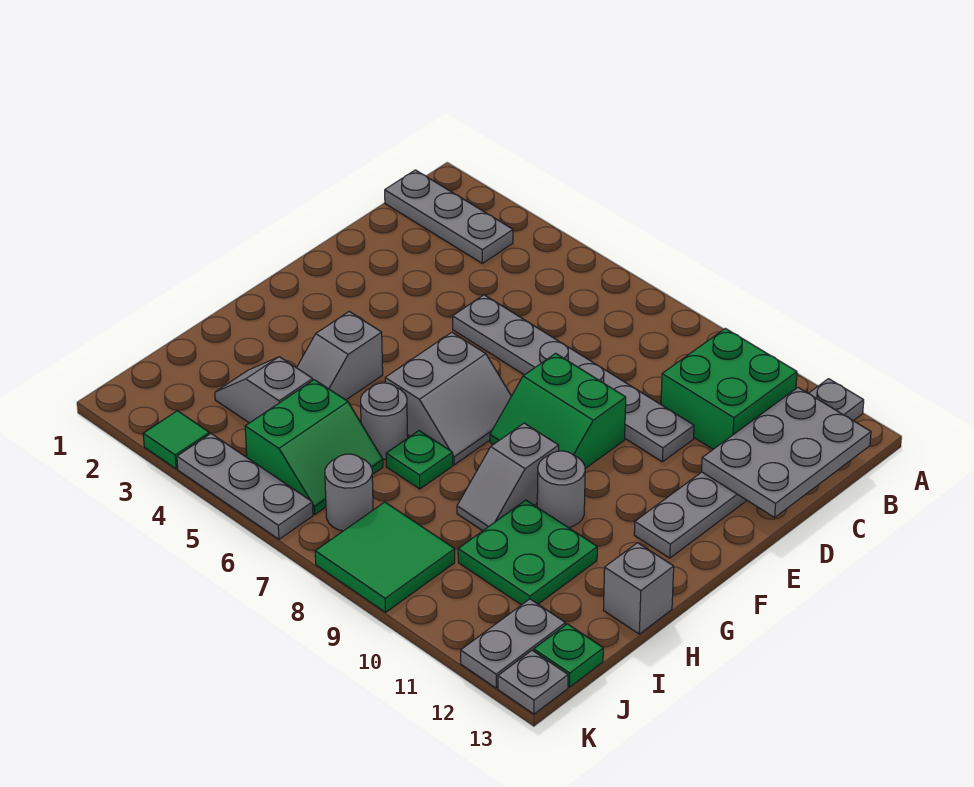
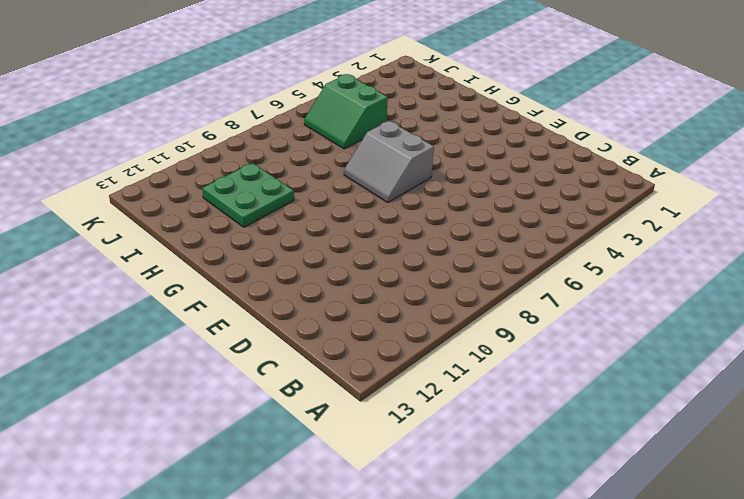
none -> grey plate A12:F12 level 1
none -> grey plate B1:B3 level 1
none -> green brick B10:C11 level 1

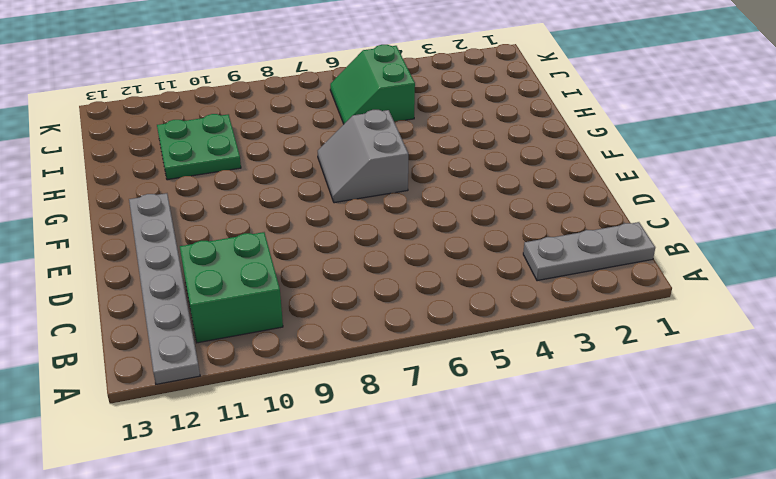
none -> grey plate D5:D10 level 1
none -> green slope E8:F9 level 1 top E
none -> grey slope G4:H4 level 1 top G

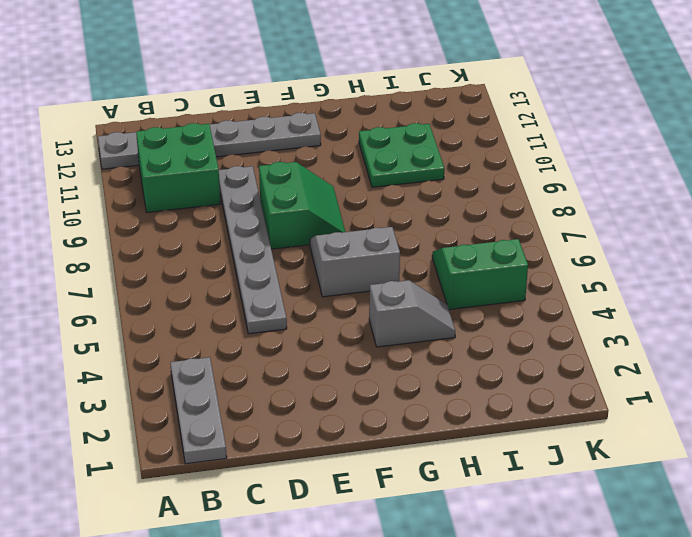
none -> grey slope G9:H9 level 1 top G
none -> grey round brick G10 level 1
none -> grey round brick H6 level 1

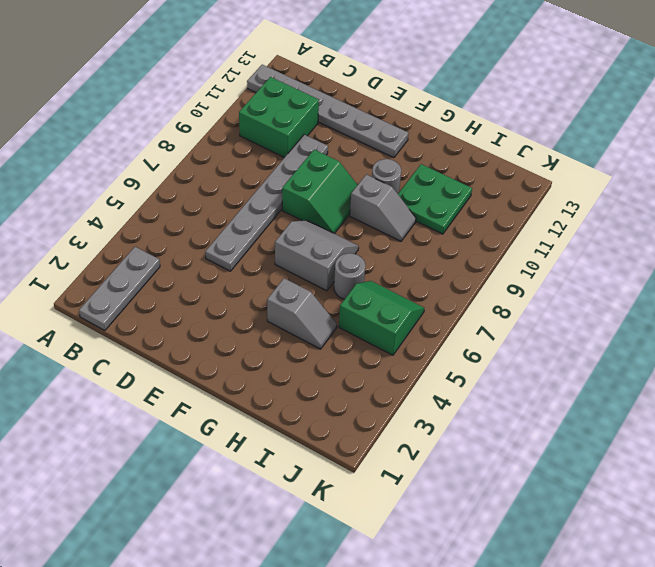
none -> green plate H7 level 1
none -> grey brick H13 level 1
none -> grey slope I3:I4 level 1 top 4

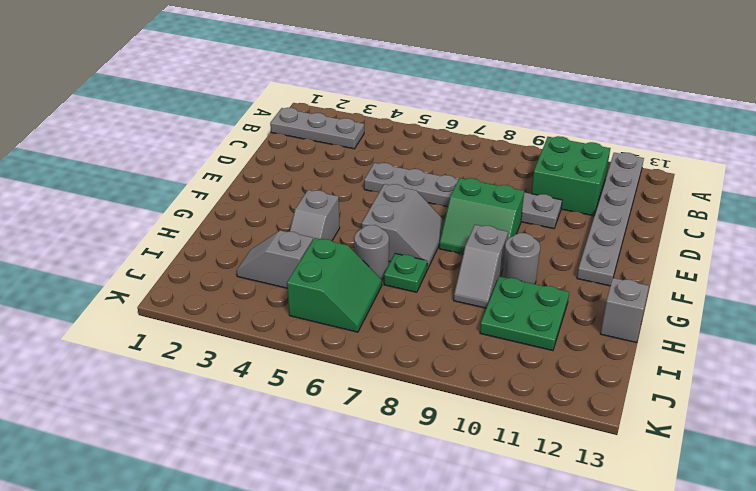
none -> grey round brick J7 level 1
none -> green tile J8:K9 level 1
none -> grey plate J12:K12 level 1

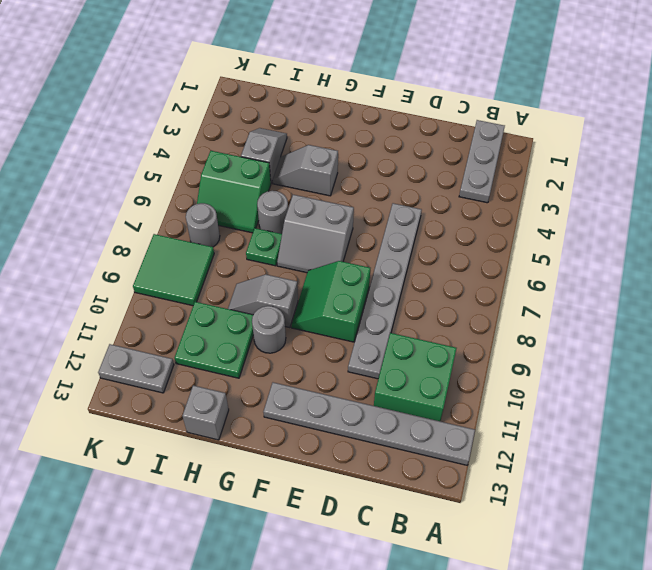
none -> green plate J13 level 1
none -> green tile K3 level 1
none -> grey plate K4:K6 level 1

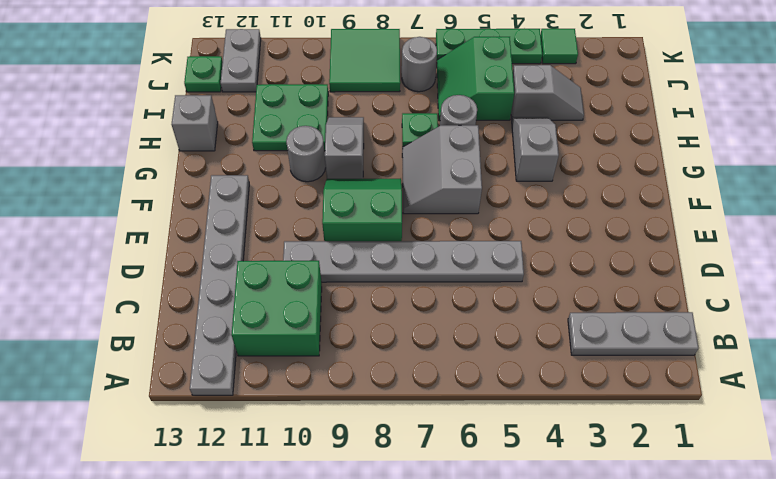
green plate K4:K6 level 1 -> grey plate K4:K6 level 1
none -> grey plate K13 level 1
none -> grey plate B12:D13 level 2

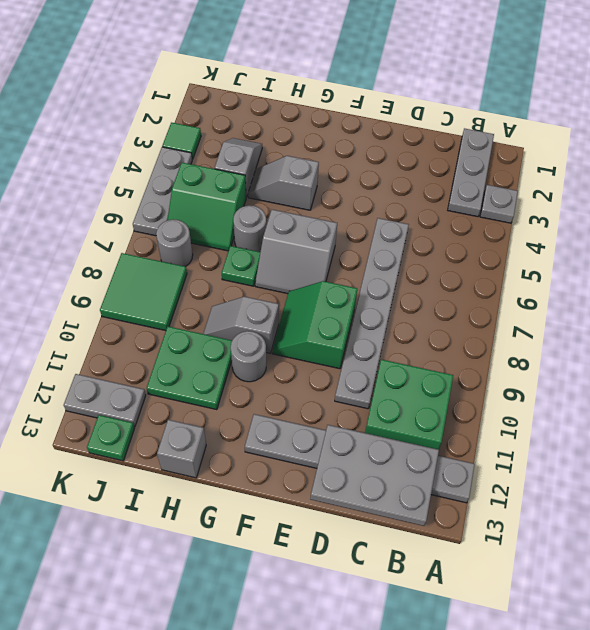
grey plate A3 level 1 -> grey plate K13 level 1

